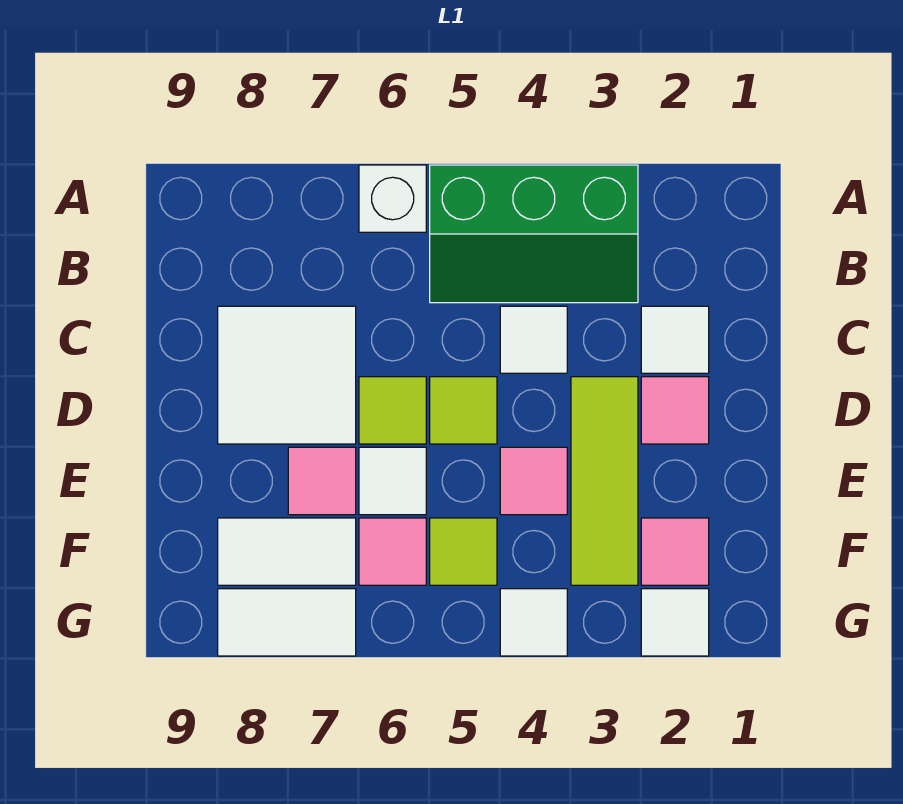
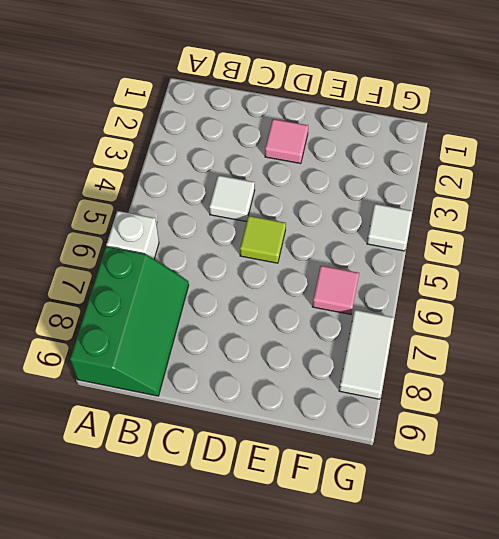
green slope A7:B9 level 1 top A -> green slope A3:B5 level 1 top A
none -> white tile C2 level 1
none -> white tile C7:D8 level 1
none -> lime tile D3:F3 level 1

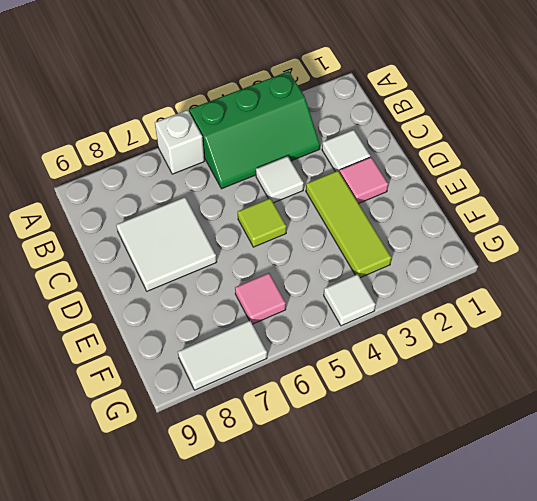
none -> lime tile D6 level 1
none -> pink tile E4 level 1
none -> white tile E6 level 1

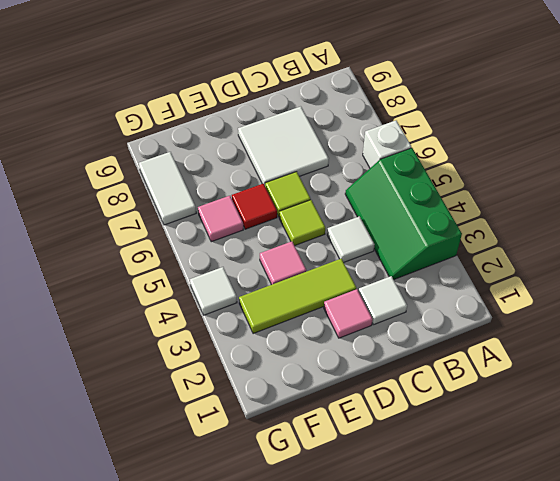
red tile E6 level 1 -> white tile E6 level 1
none -> pink tile E7 level 1
none -> pink tile F2 level 1
none -> lime tile F5 level 1

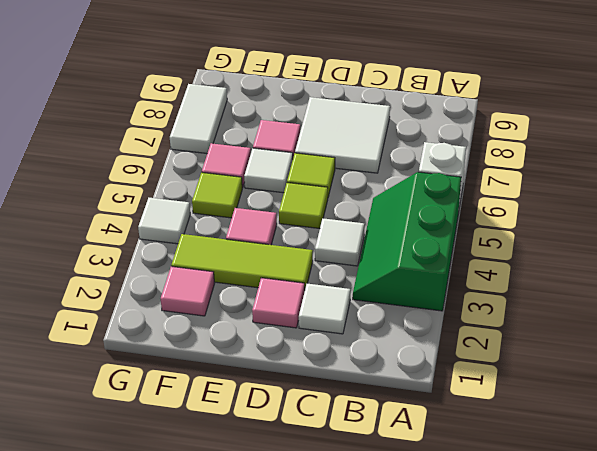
none -> white tile F7:F8 level 1
none -> white tile G2 level 1

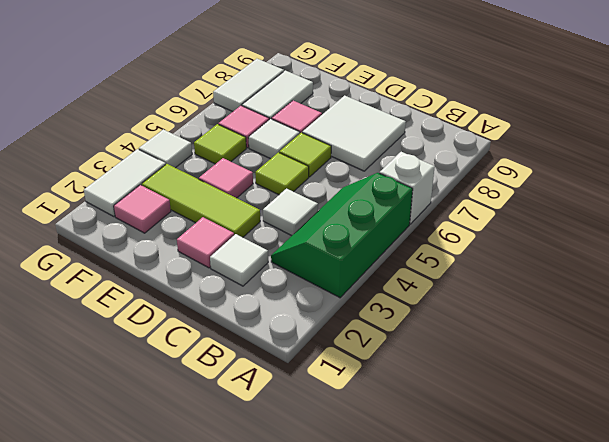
white tile G2:G3 level 1 -> white tile G2 level 1

